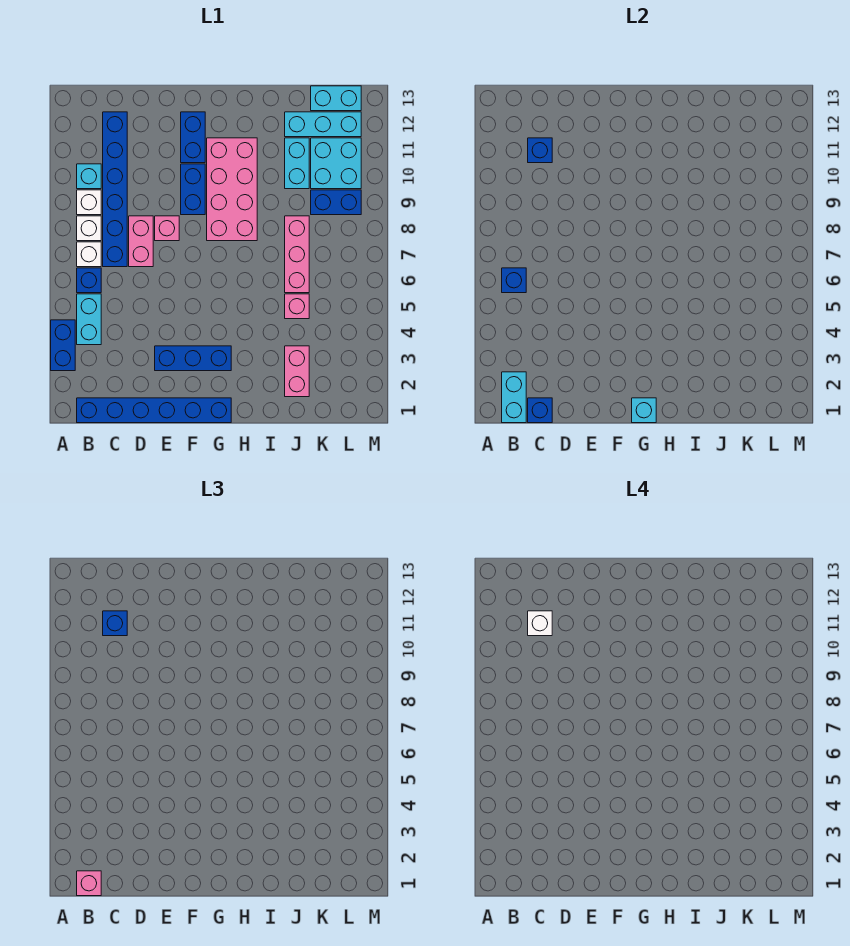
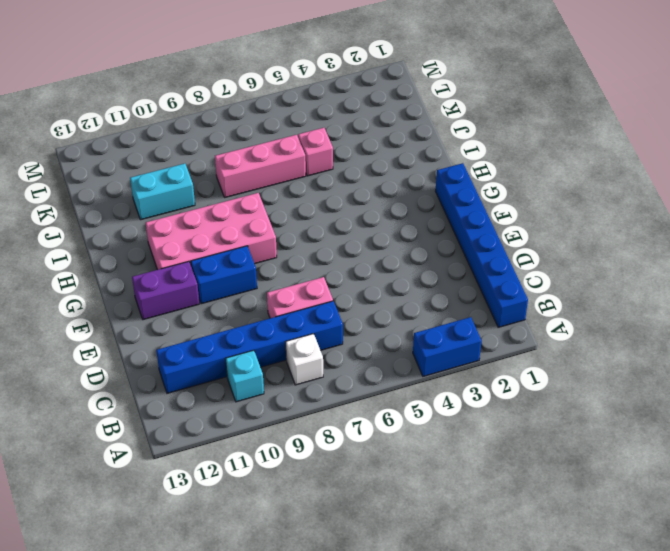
purple brick F11:F12 level 1 -> blue brick F11:F12 level 1
none -> cyan brick B4:B5 level 1
none -> blue brick B6 level 1
none -> white brick B7 level 1
none -> white brick B9 level 1

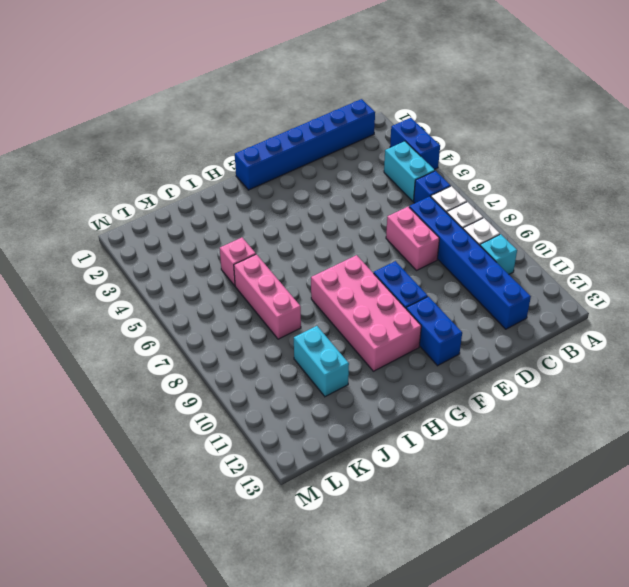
none -> blue brick E3:G3 level 1
none -> pink brick E8 level 1
none -> pink brick J2:J3 level 1
none -> cyan brick J12:L12 level 1

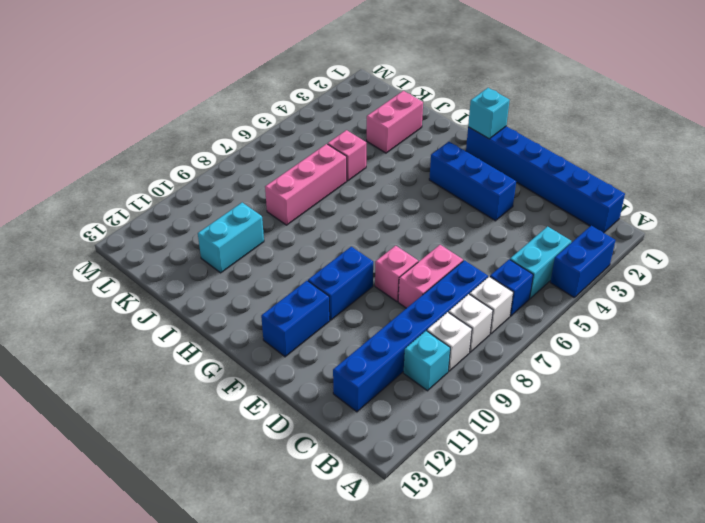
none -> pink brick G8:H11 level 1
none -> cyan brick J12:L12 level 1
none -> blue brick K9:L9 level 1
none -> cyan brick K10:L11 level 1

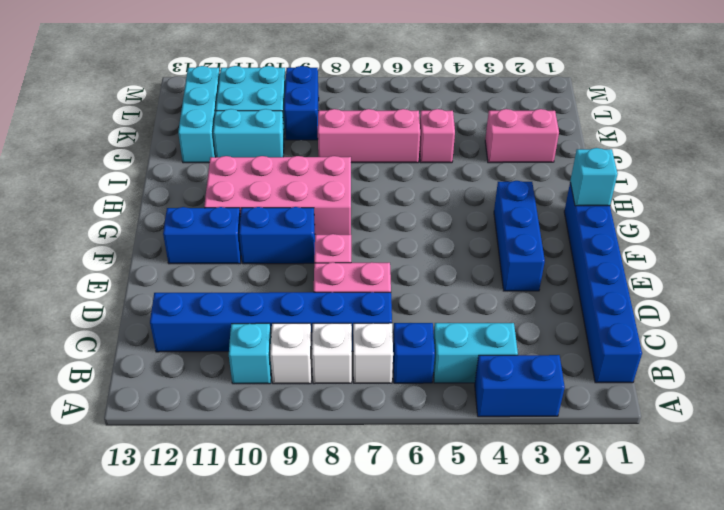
none -> cyan brick K13:L13 level 1
none -> cyan brick B1:B2 level 2
none -> blue brick B6 level 2
none -> blue brick C1 level 2

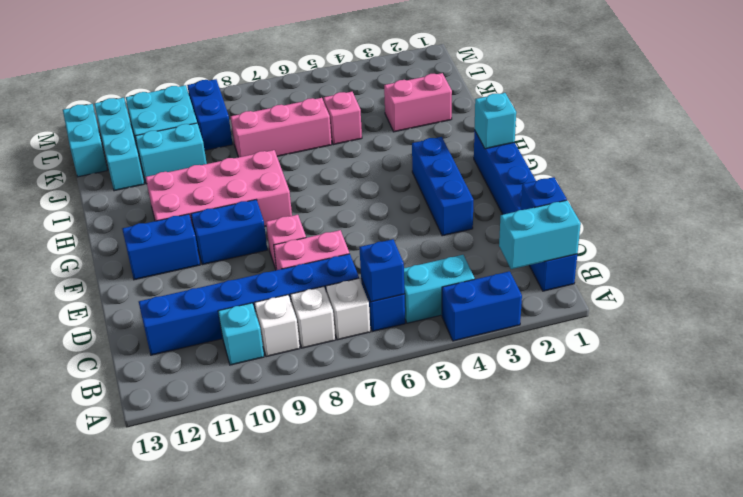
none -> blue brick C11 level 2
none -> pink brick B1 level 3
none -> blue brick C11 level 3
none -> white brick C11 level 4

